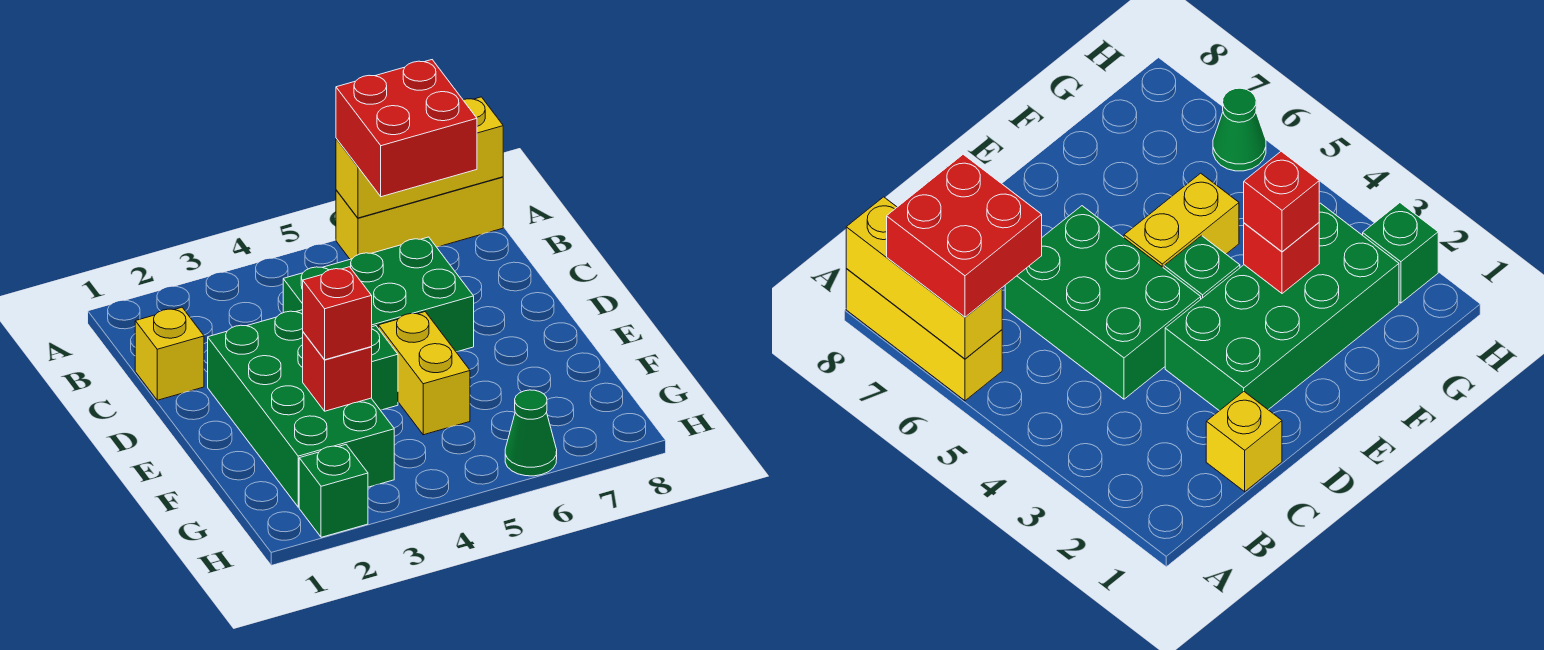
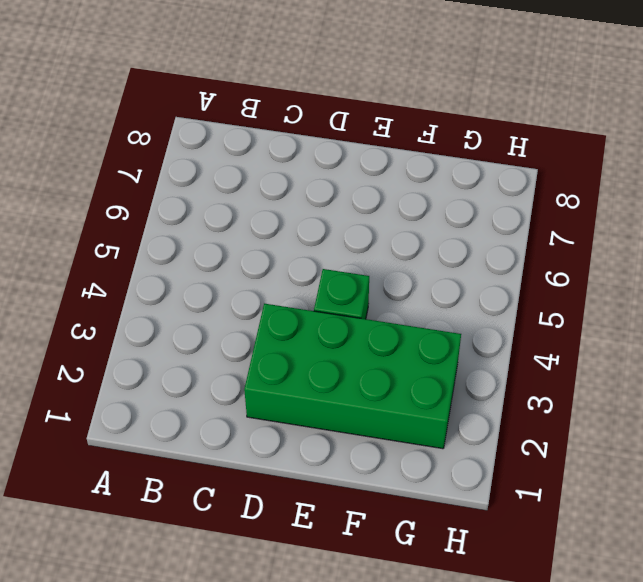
none -> yellow brick A6:A8 level 1
none -> yellow brick C1 level 1
none -> green brick C4:D6 level 1

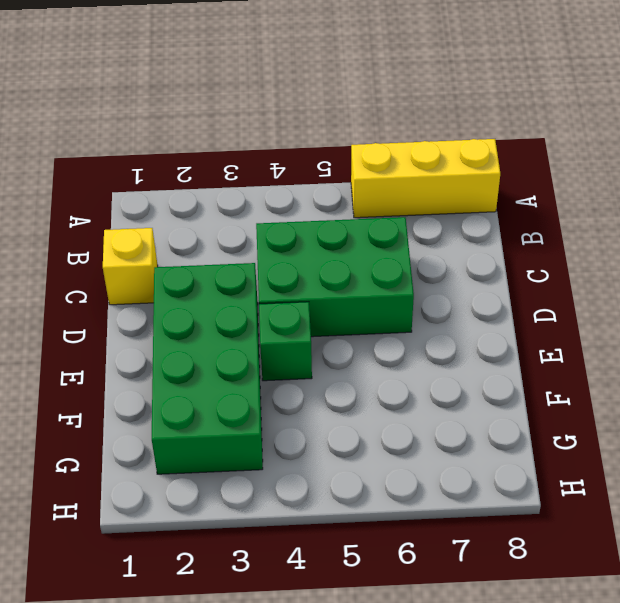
none -> yellow brick E5:F5 level 1
none -> green brick H2 level 1
none -> green cone H6 level 1

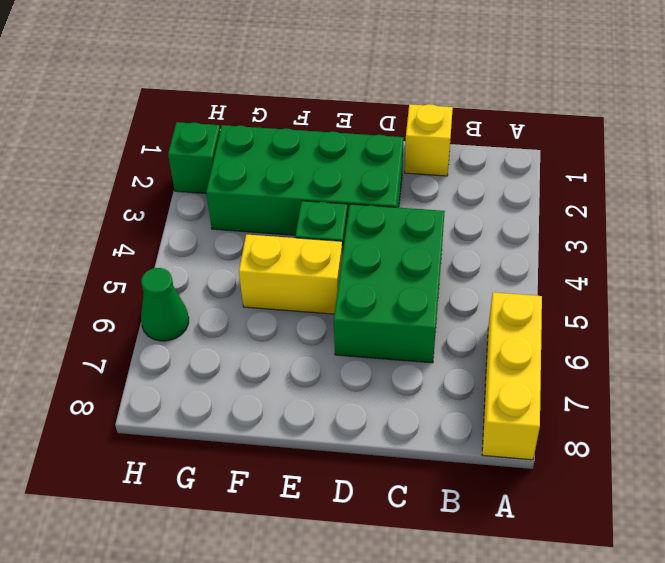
none -> yellow brick A6:A8 level 2
none -> red brick F3 level 2
none -> red brick A6:B7 level 3

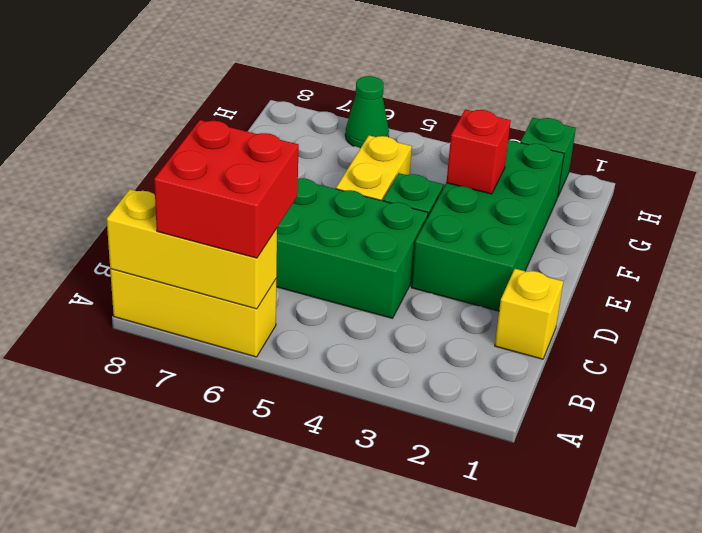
none -> red brick F3 level 3

